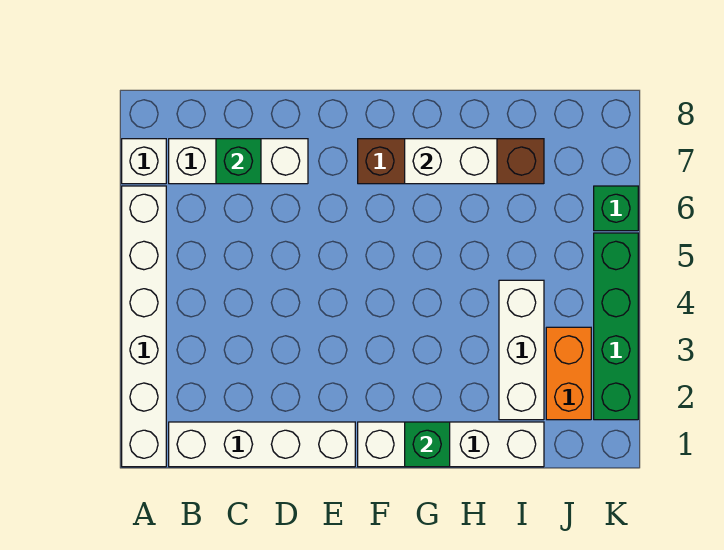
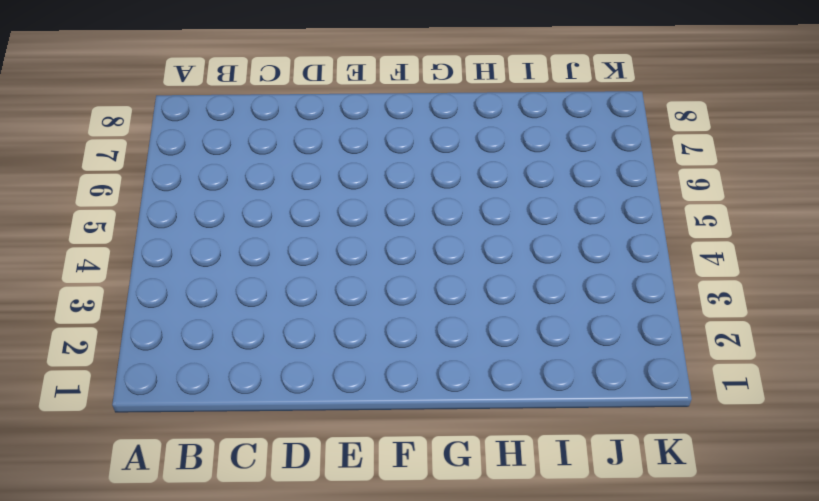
none -> white brick A1:A6 level 1
none -> white brick A7 level 1
none -> white brick B1:E1 level 1

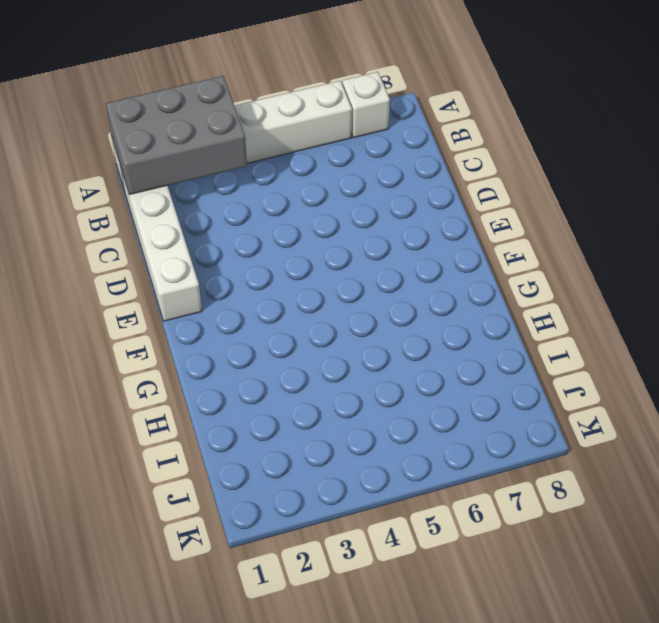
grey brick A1:B3 level 2 -> none
none -> white brick B7:D7 level 1
none -> white brick F1:I1 level 1
none -> brown brick F7:I7 level 1

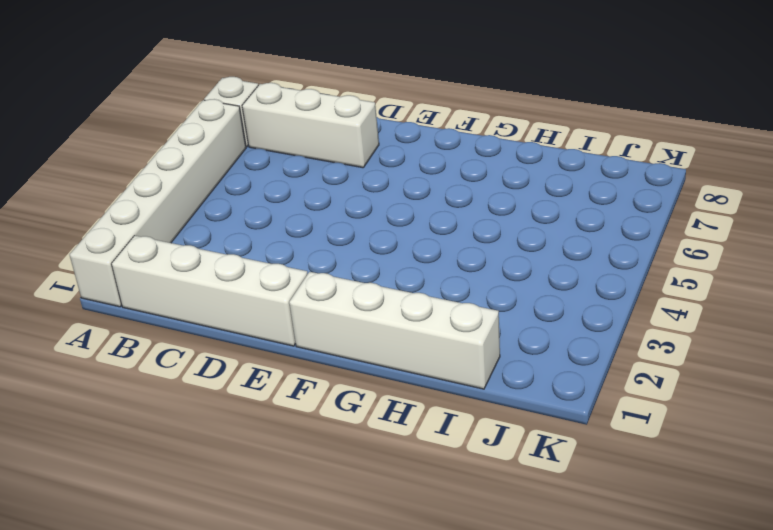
none -> brown brick F7:I7 level 1
none -> white brick I2:I4 level 1
none -> orange brick J2:J3 level 1

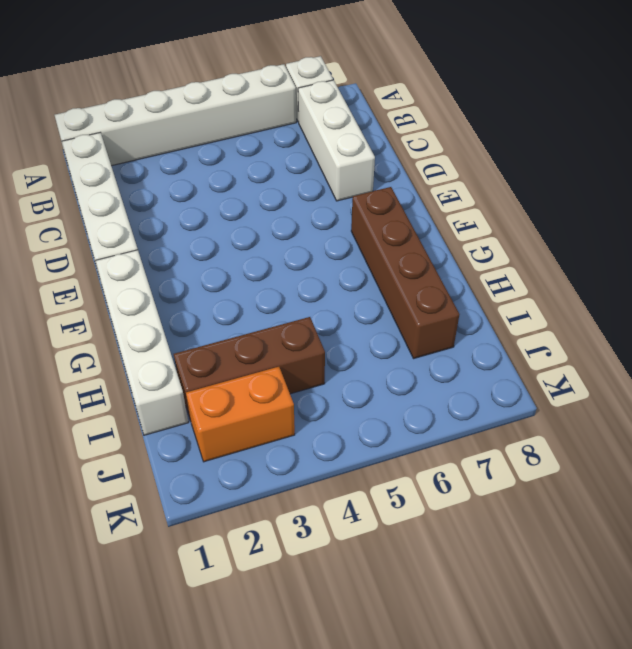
brown brick I2:I4 level 1 -> white brick I2:I4 level 1
none -> green brick K2:K5 level 1
none -> green brick K6 level 1
none -> green brick C7 level 2

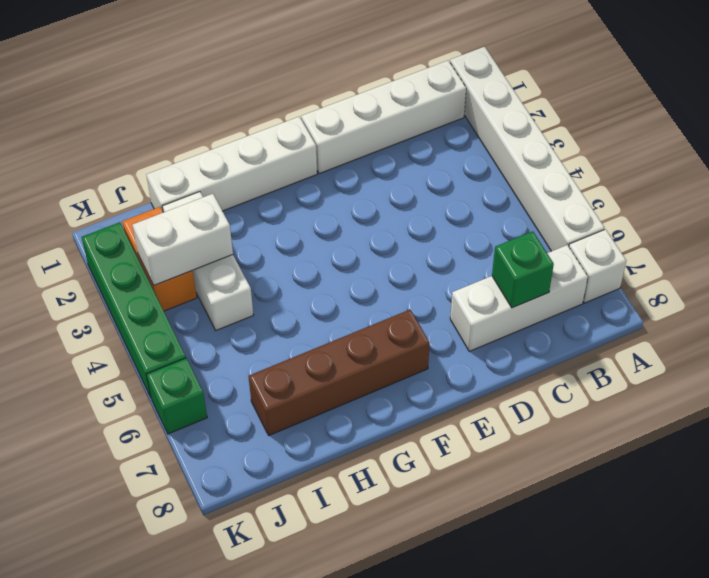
white brick I3:J3 level 2 -> white brick G7:H7 level 2
none -> green brick G1 level 2

